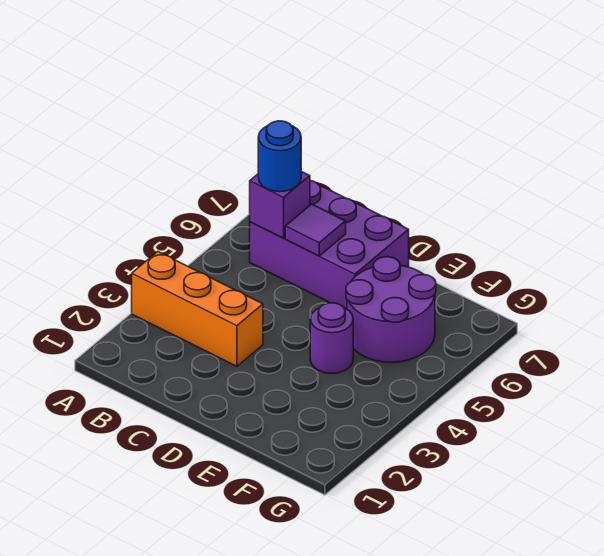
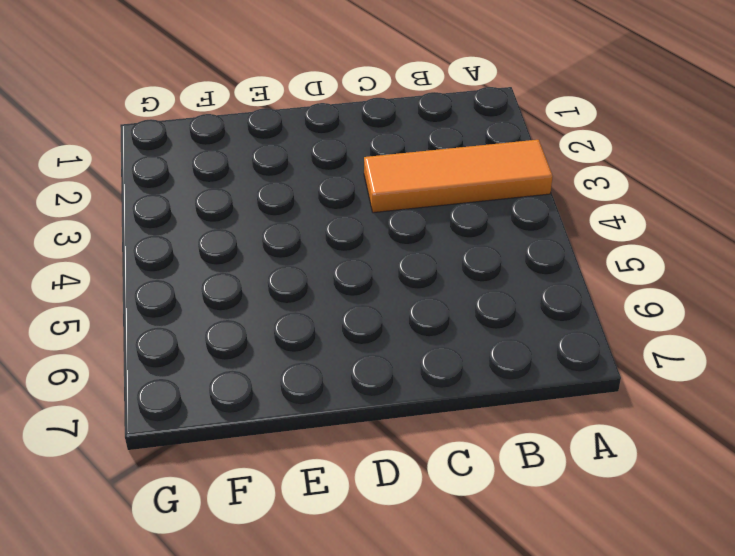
orange tile A3:C3 level 1 -> orange brick A3:C3 level 1
none -> purple brick B6:D7 level 1
none -> purple round brick E4 level 1

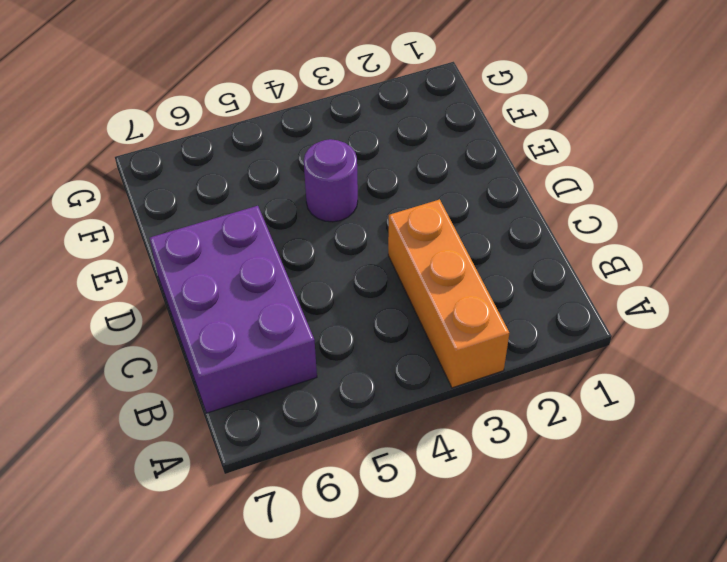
none -> purple round brick E5:F6 level 1
none -> purple brick B6 level 2

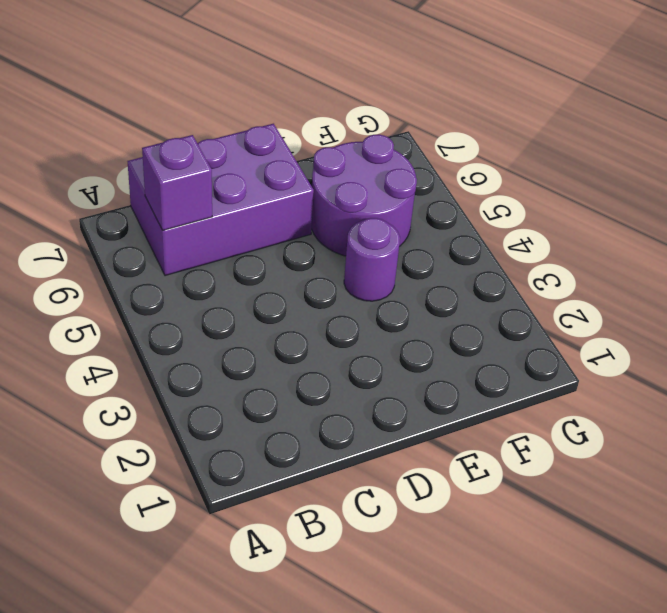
none -> orange brick A3:C3 level 1
none -> purple tile C6 level 2

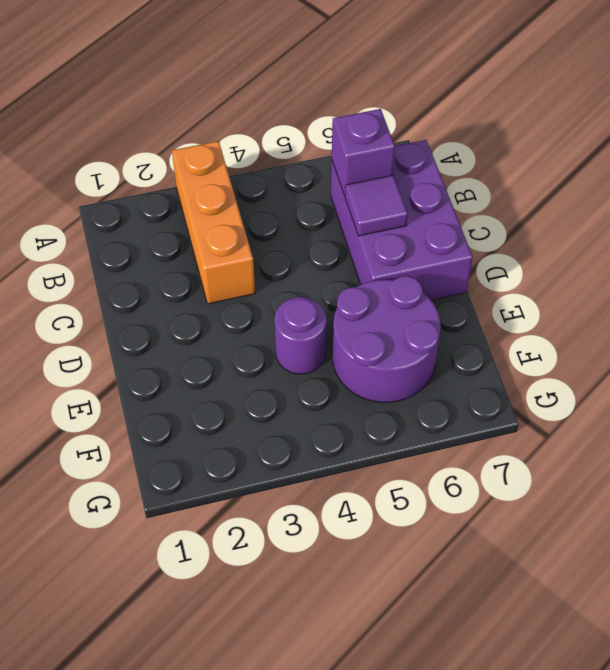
none -> blue round brick B6 level 3

